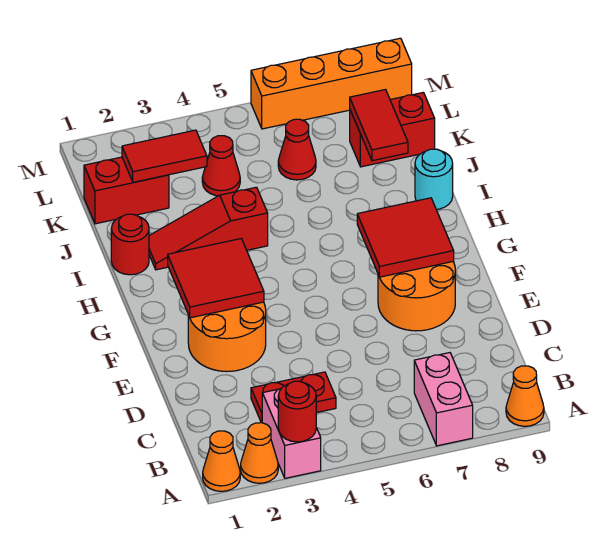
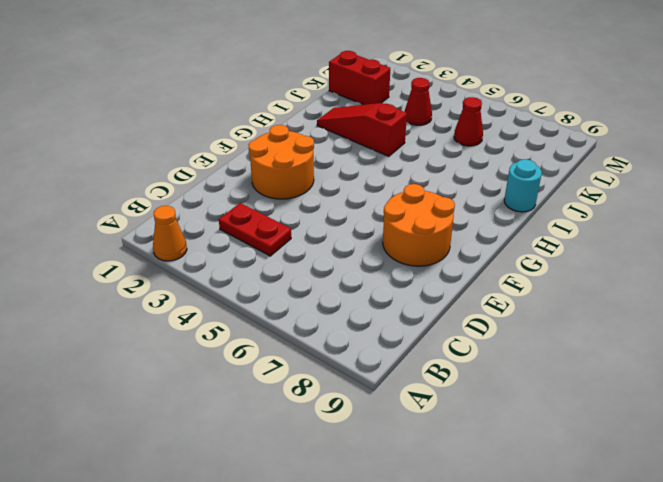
none -> orange cone A1 level 1
none -> pink brick A3:B3 level 1
none -> pink brick A7:B7 level 1

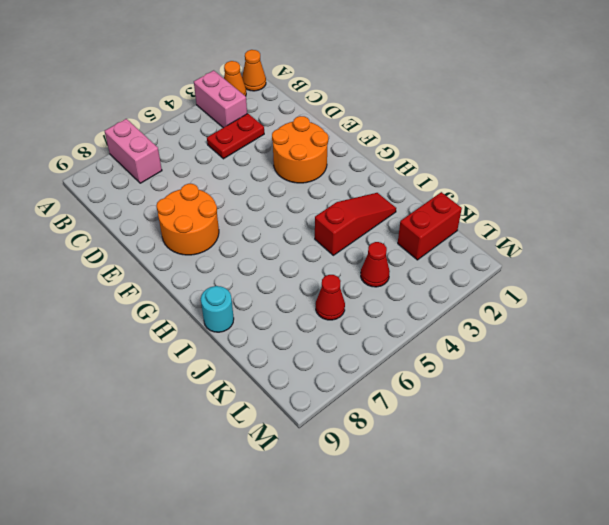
none -> orange cone A9 level 1
none -> red round brick I1 level 1
none -> red brick K8:K9 level 1

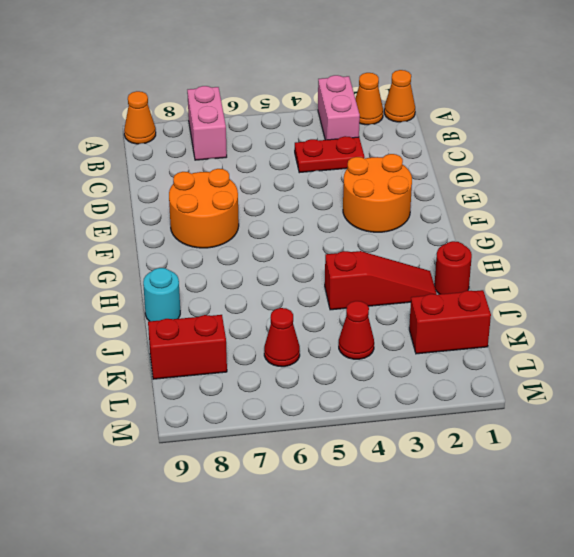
none -> orange brick M6:M9 level 1
none -> red round brick A3 level 2
none -> red tile F2:G3 level 2

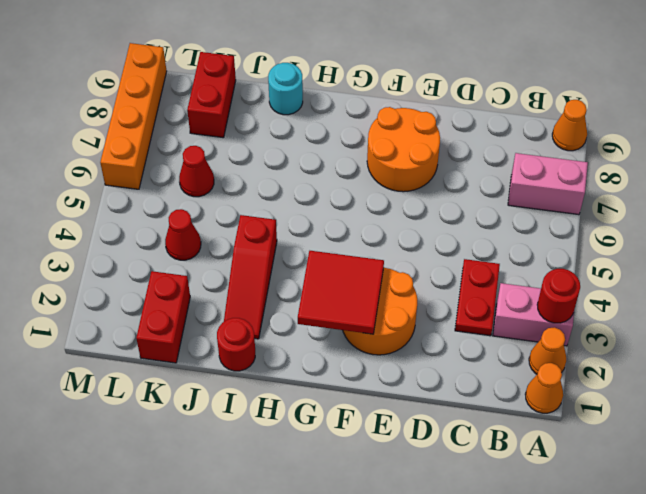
none -> red tile F7:G8 level 2
none -> red tile J8:K8 level 2
none -> red tile K2:K3 level 2

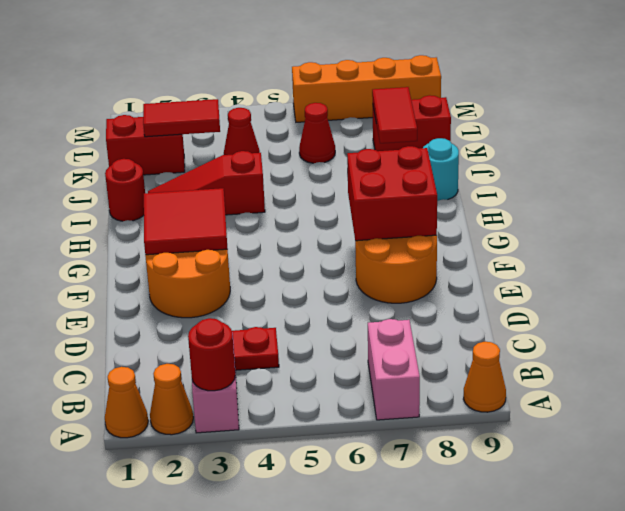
red brick F7:G8 level 2 -> red tile F7:G8 level 2

